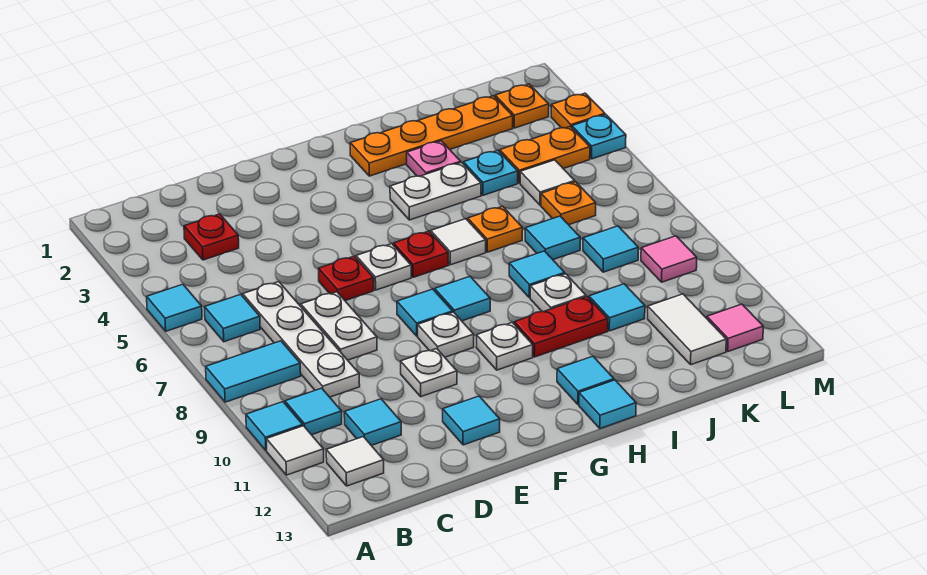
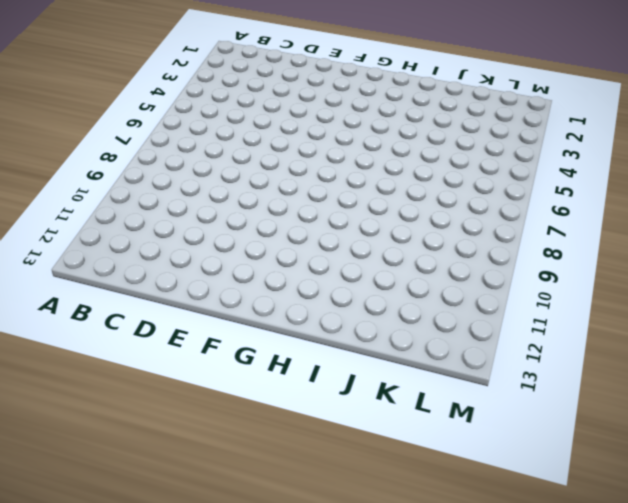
none -> cyan tile A5 level 1
none -> cyan tile A8:B8 level 1
none -> cyan tile A10 level 1
none -> white tile A11 level 1

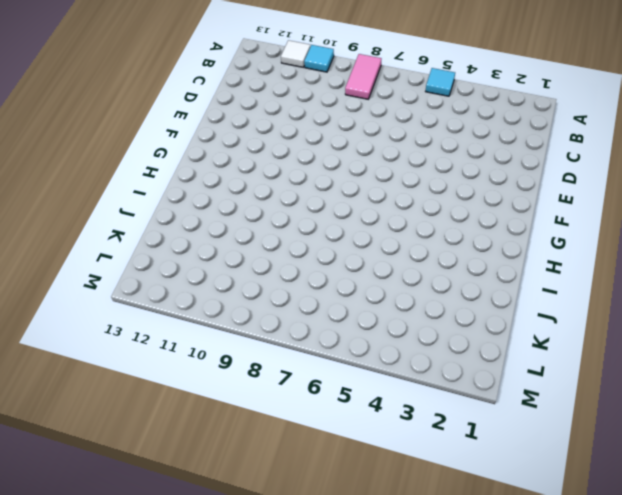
pink tile A8:B8 level 1 -> cyan tile A8:B8 level 1
none -> cyan tile B6 level 1
none -> cyan tile B10 level 1
none -> white tile B12 level 1
none -> red plate C3 level 1

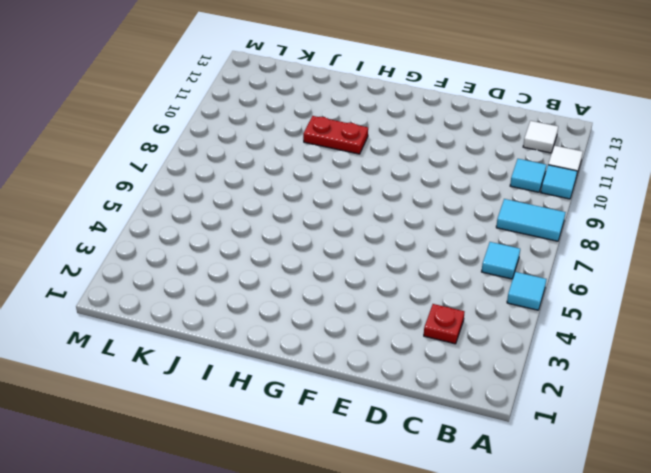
none -> white plate C6:C9 level 1
none -> cyan tile C11 level 1
none -> white plate D7:D8 level 1
none -> red plate E6 level 1

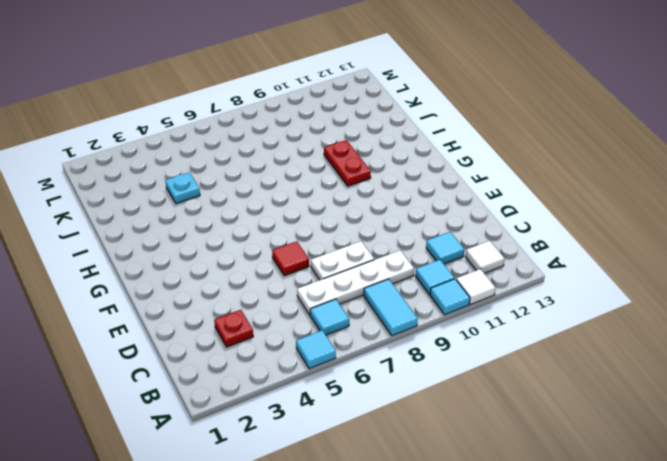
red tile E6 level 1 -> red plate E6 level 1
none -> white plate E10 level 1
none -> cyan tile E12 level 1
none -> white plate F6 level 1
none -> cyan tile F8 level 1

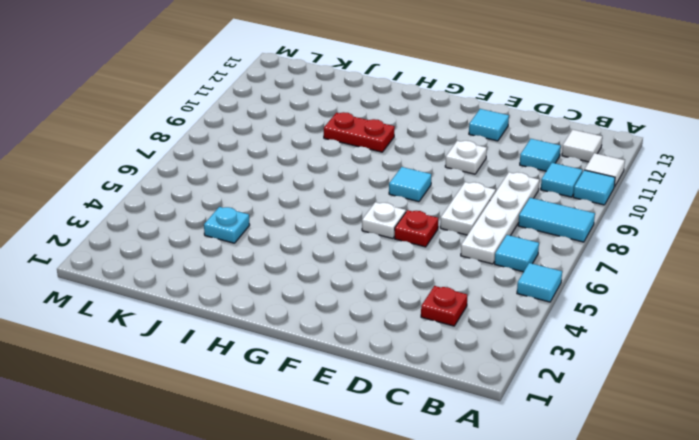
none -> white plate F9 level 1
none -> red plate G6 level 1
none -> cyan tile G8 level 1
none -> white plate G10 level 1

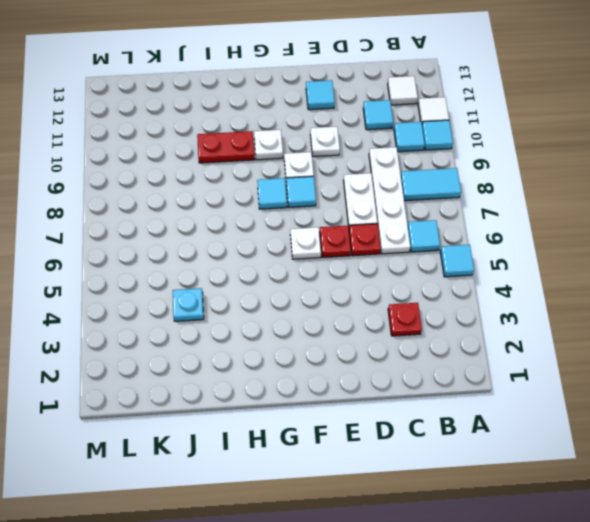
red plate D6 level 1 -> red plate G6 level 1
none -> orange plate H2:K2 level 1
none -> white plate H4:I4 level 1
none -> white tile H6 level 1
none -> cyan tile H12 level 1

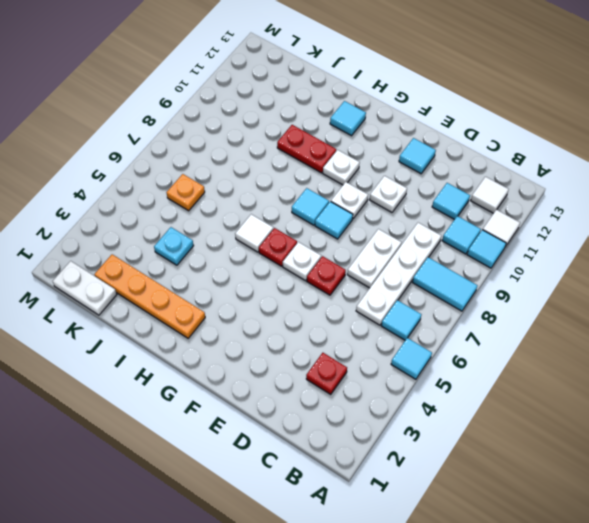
white plate K1:L1 level 1 -> white plate H4:I4 level 1
none -> cyan tile H13 level 1
none -> pink plate I3 level 1
none -> orange plate I6 level 1
none -> cyan tile I8 level 1

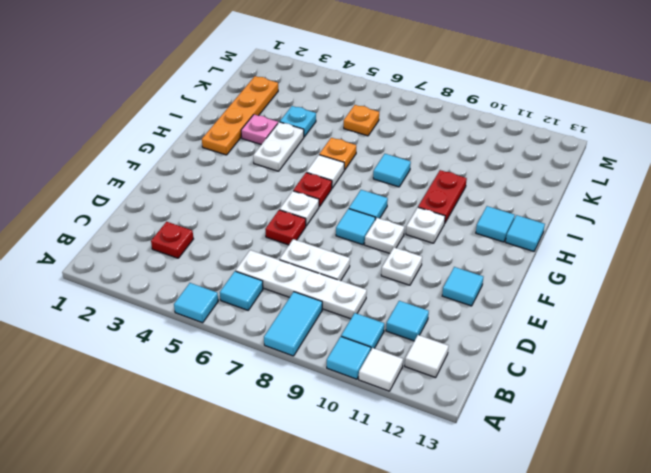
none -> white plate I9 level 1
none -> cyan tile J7 level 1
none -> cyan tile J10 level 1
none -> orange plate K4:L4 level 1

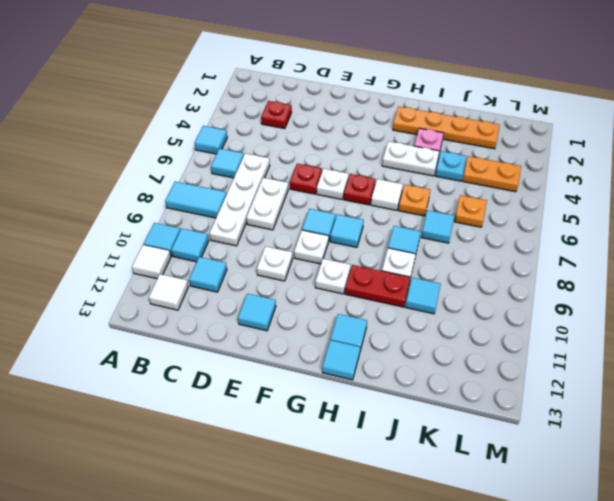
none -> white tile K5 level 1
none -> cyan tile K8 level 1
none -> white tile K11:K12 level 1
none -> orange plate L2 level 1

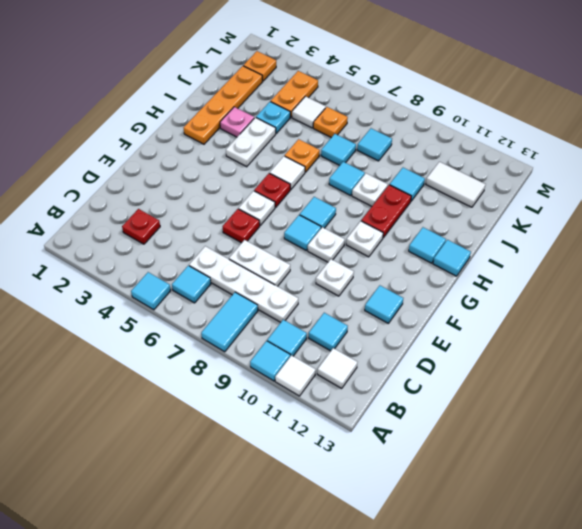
none -> pink tile L9 level 1
none -> pink tile L12 level 1
none -> orange plate M3 level 1
none -> cyan plate M4 level 1

